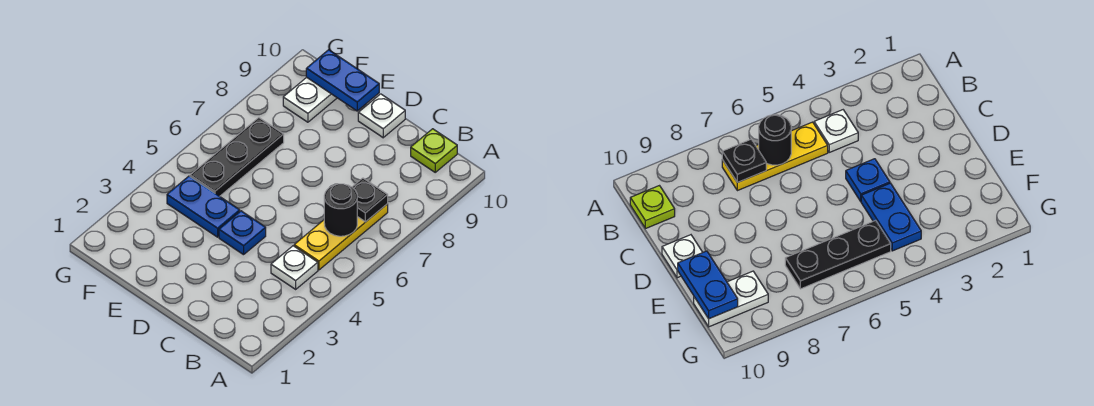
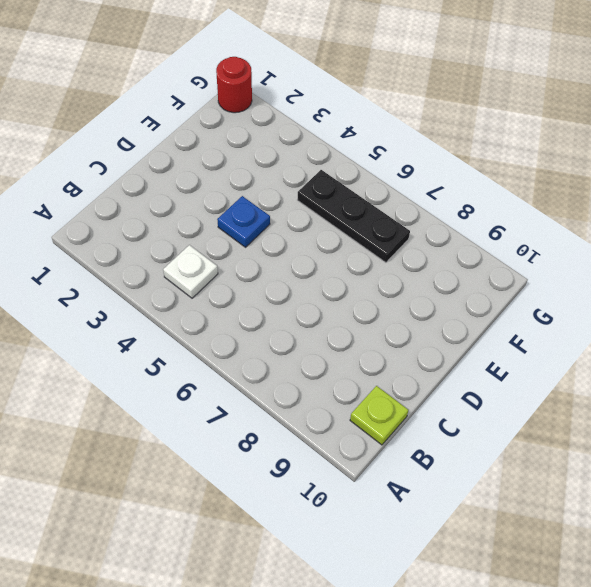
red round brick G1 level 1 -> none
none -> yellow plate B5:B7 level 1
none -> white plate D10 level 1

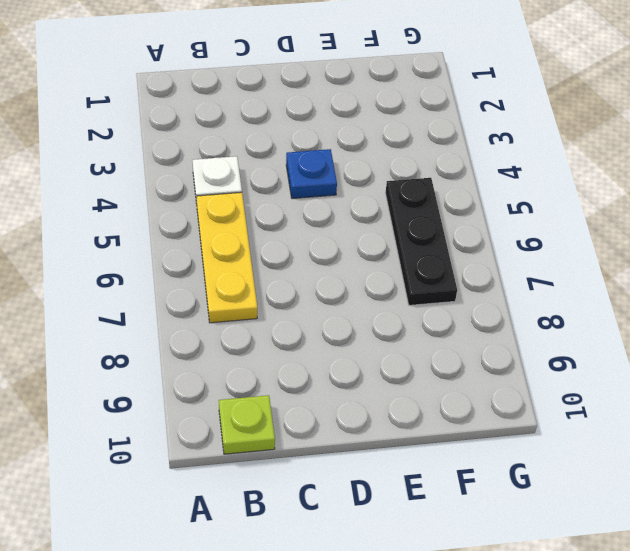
none -> white plate D10 level 1
none -> blue plate E4:F4 level 1

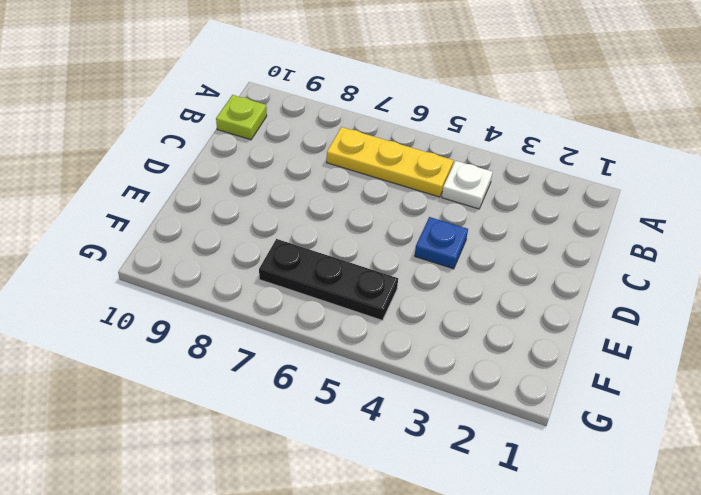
none -> white plate D10 level 1
none -> blue plate E4:F4 level 1

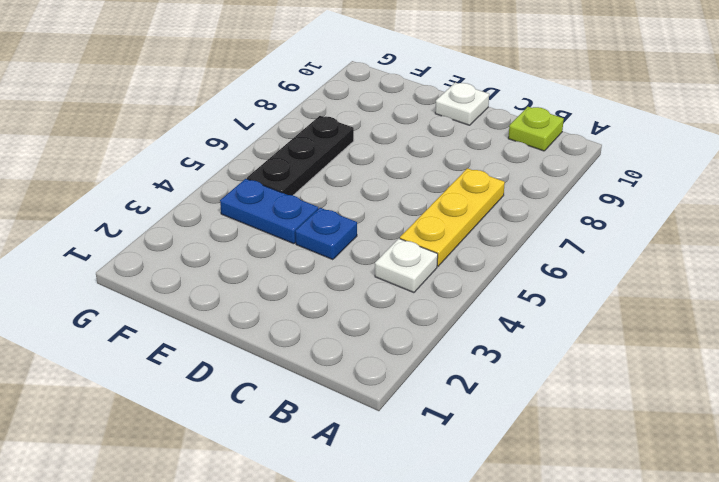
none -> white plate F9:F10 level 1
none -> black round brick B6 level 2

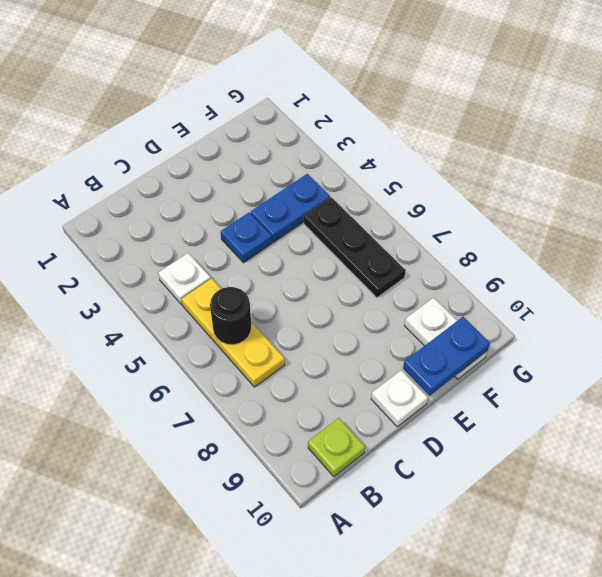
none -> black plate B7 level 2

